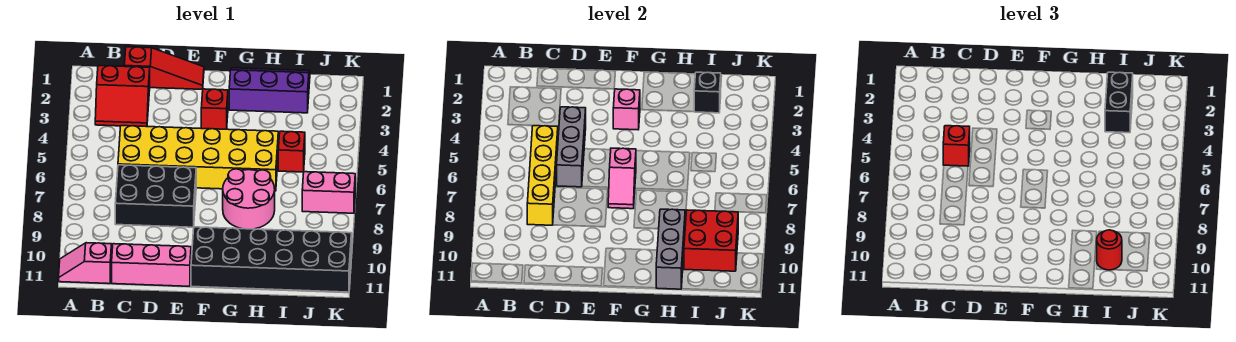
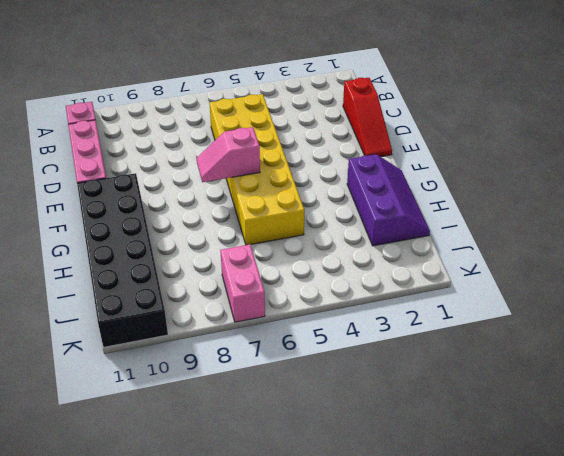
none -> red slope B2:C3 level 1 top 2
none -> black brick C7:E8 level 1
none -> red brick F3 level 1

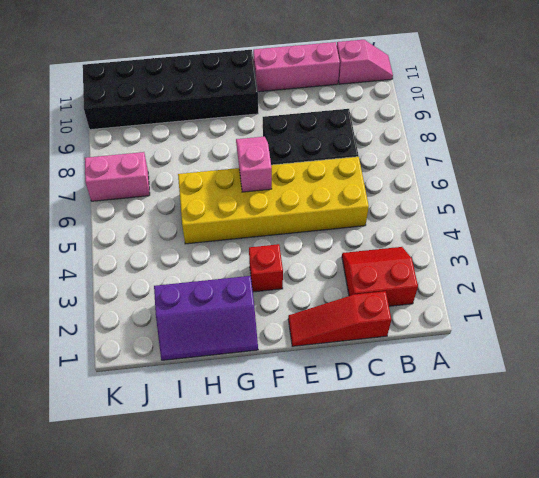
none -> pink round brick G7:H8 level 1
none -> red brick I5 level 1
none -> yellow brick C5:C8 level 2

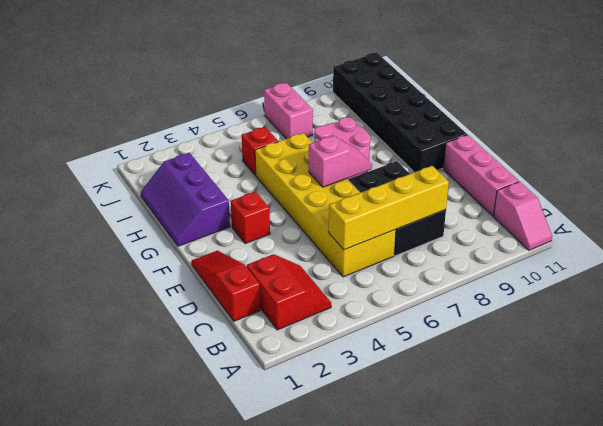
none -> grey brick D4:D6 level 2
none -> pink brick F3 level 2
none -> grey brick H9:H11 level 2

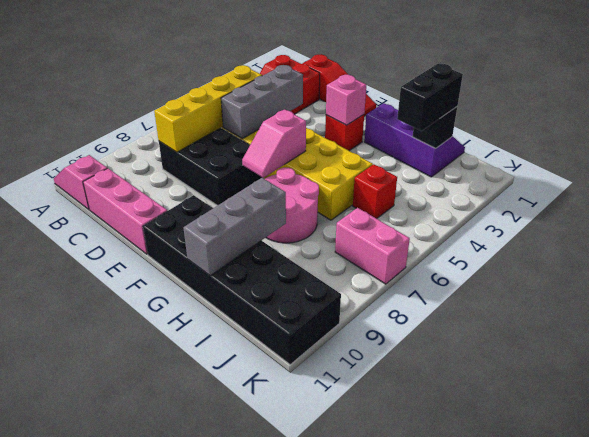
none -> red brick I9:J10 level 2
none -> red brick C5 level 3
none -> red round brick I10 level 3

